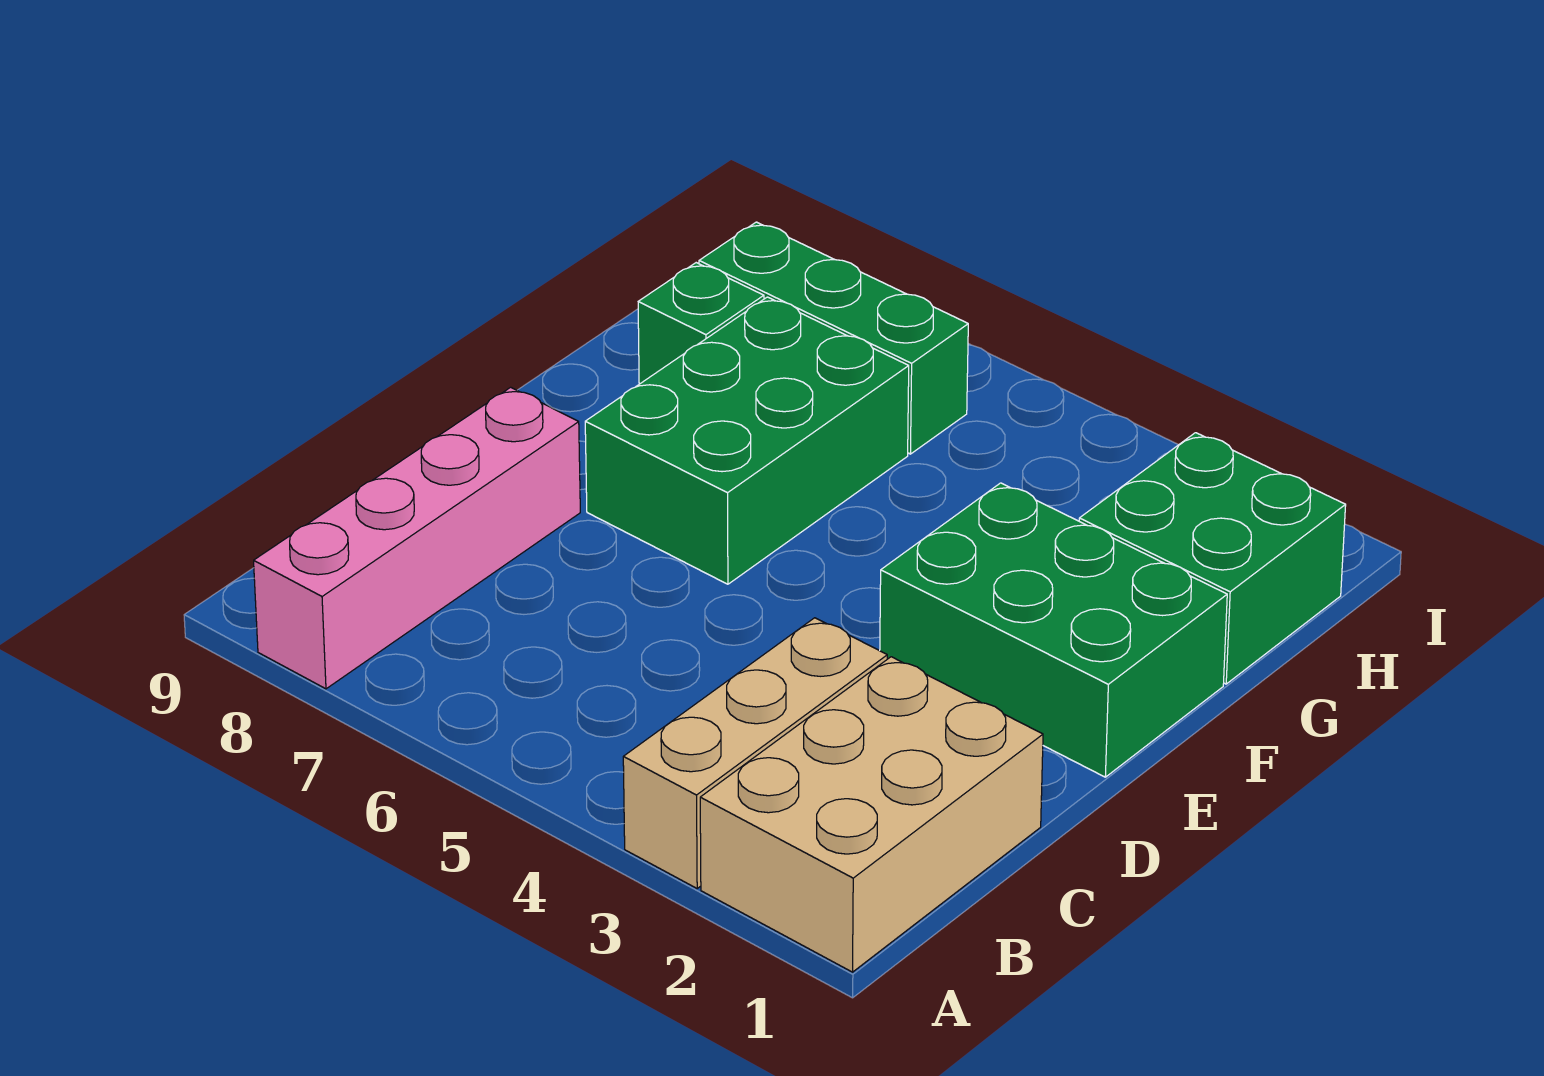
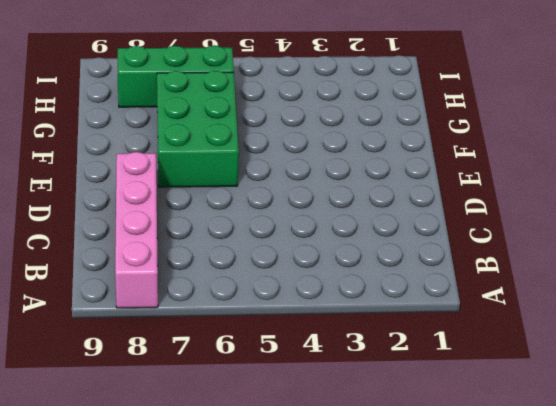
none -> tan brick A1:C2 level 1
none -> tan brick A3:C3 level 1

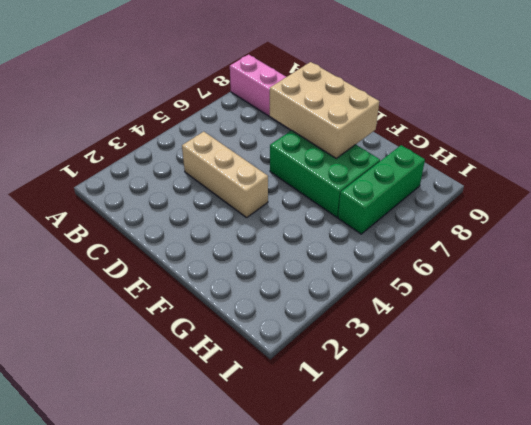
tan brick C4:E4 level 1 -> tan brick A3:C3 level 1
tan brick D7:F8 level 2 -> tan brick A1:C2 level 1
none -> green brick E1:F3 level 1
none -> green brick G1:H2 level 1

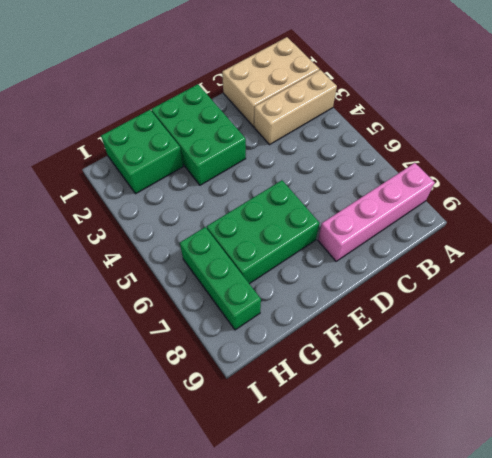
none -> green brick G8 level 1

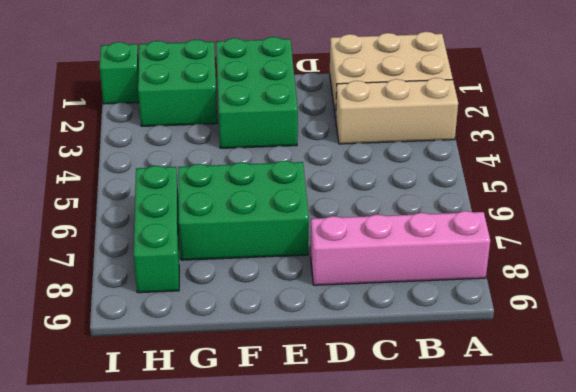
green brick I1 level 1 -> green brick G8 level 1

